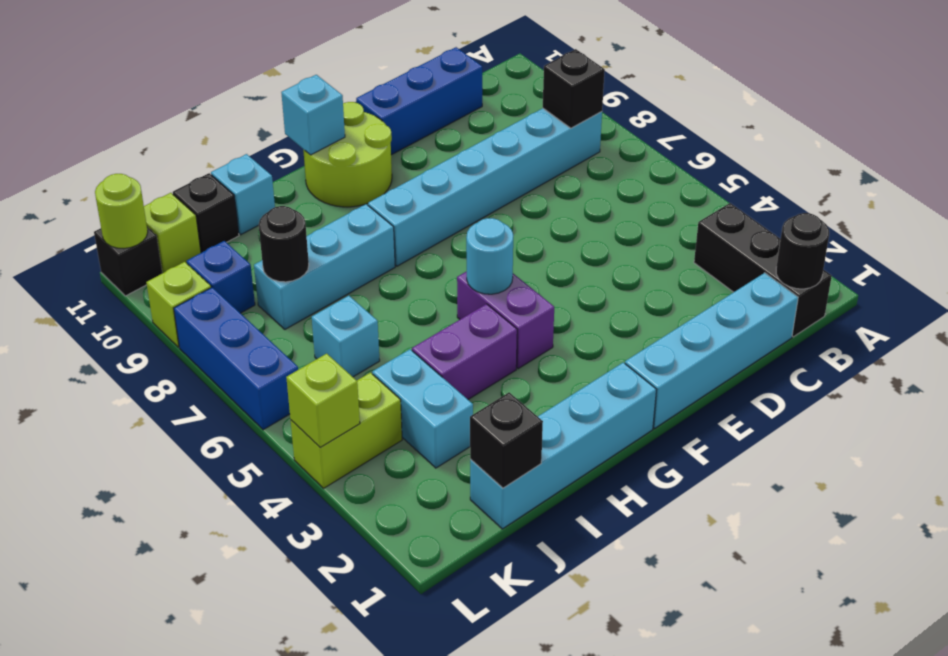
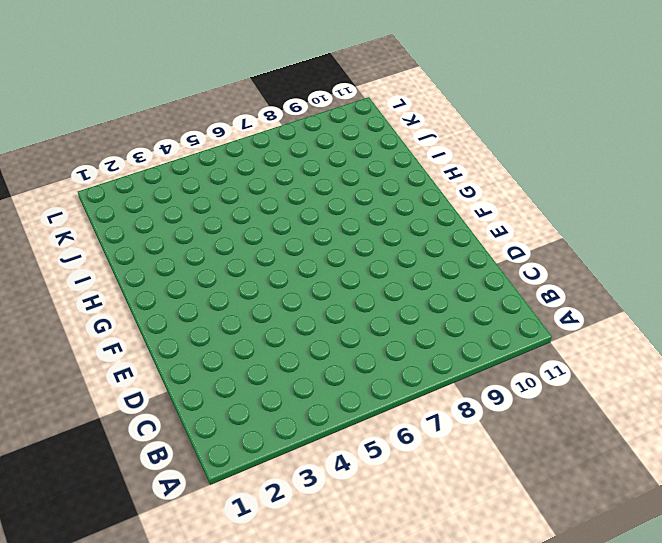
none -> black brick B1:B3 level 1
none -> cyan brick B8:G8 level 1
none -> cyan brick C1:F1 level 1

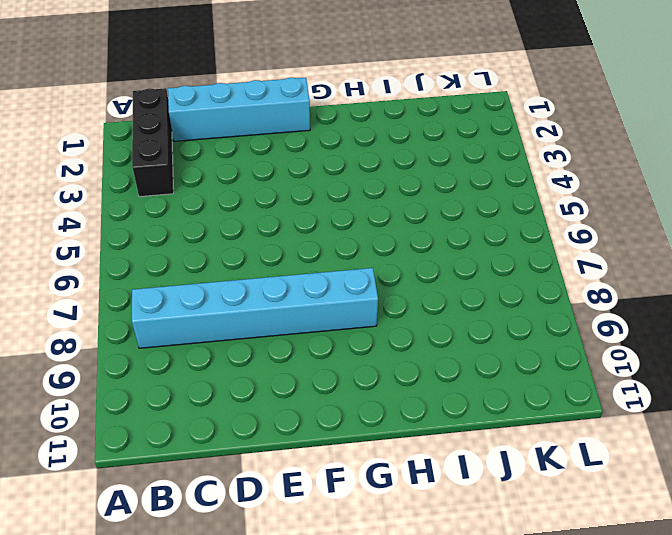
none -> blue brick C11:E11 level 1
none -> lime round brick F10:G11 level 1
none -> cyan brick G1:J1 level 1

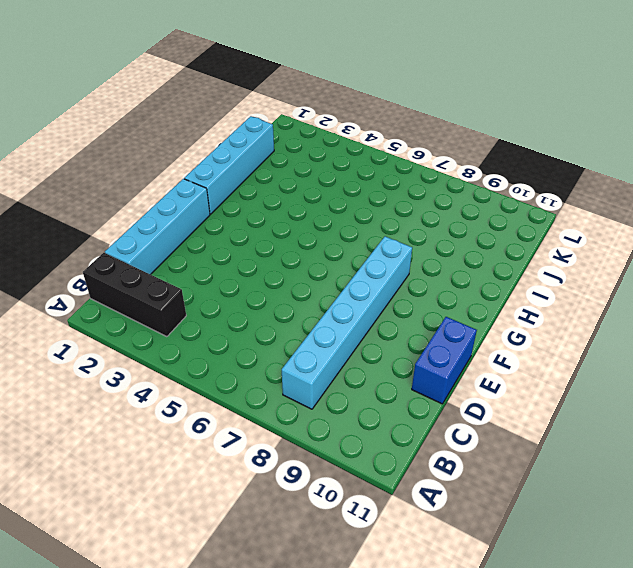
blue brick D11:E11 level 1 -> blue brick C11:E11 level 1
none -> lime round brick F10:G11 level 1
none -> purple brick G4:G5 level 1
none -> purple brick H4:I4 level 1

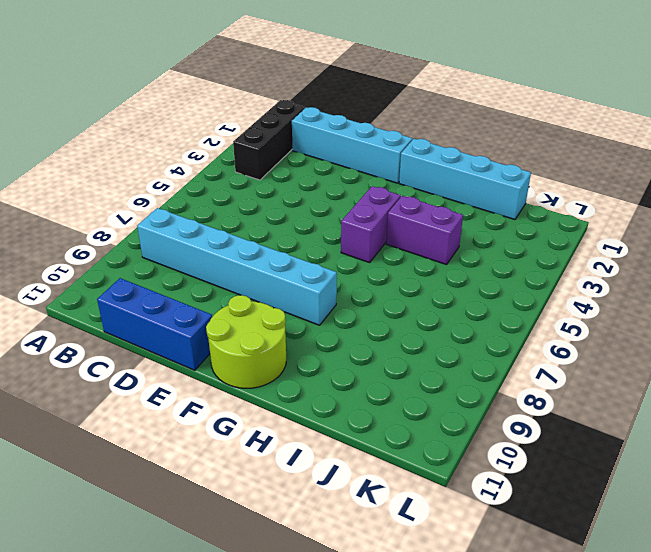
none -> cyan brick H8:J8 level 1
none -> cyan brick I11 level 1
none -> cyan brick J3:J4 level 1

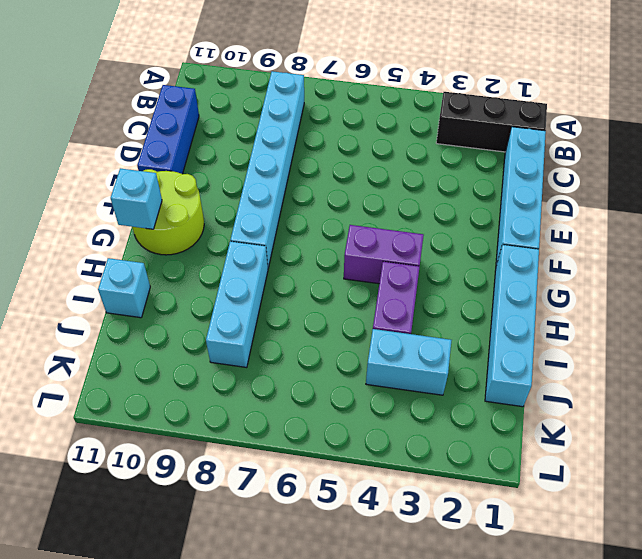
none -> cyan brick J6 level 1
none -> black brick J11 level 1
none -> lime brick K4:L4 level 1

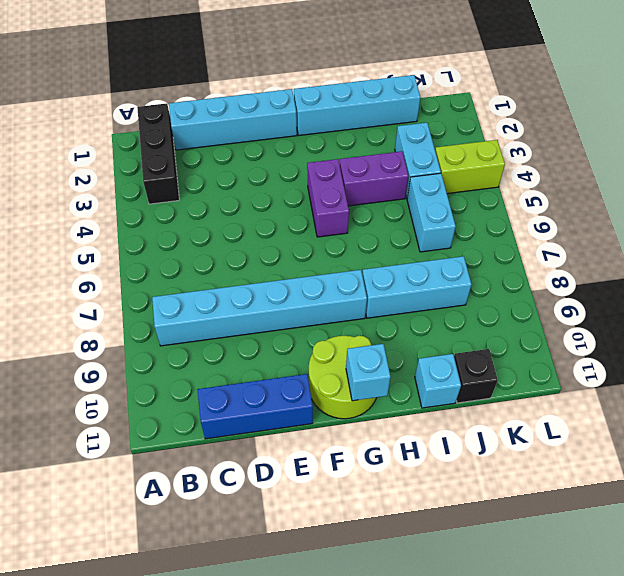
cyan brick J5:J6 level 1 -> cyan brick J6 level 1
none -> blue brick K9 level 1
none -> lime brick K11 level 1
none -> blue brick L6:L8 level 1

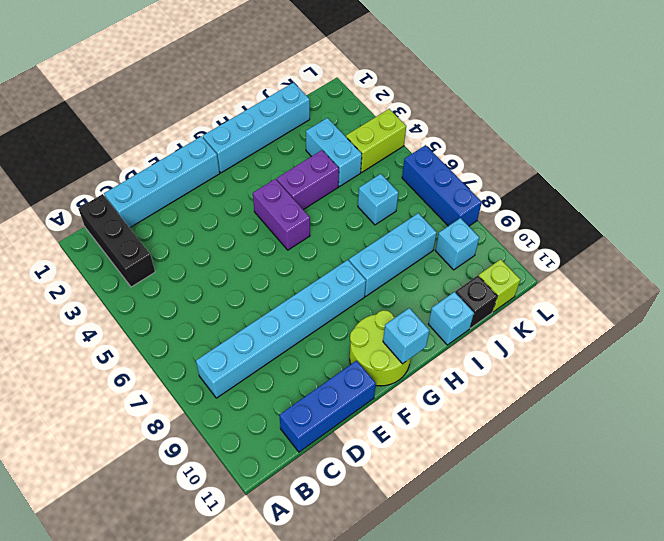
cyan brick K9 level 1 -> blue brick K9 level 1
none -> lime brick L9 level 1
none -> black brick L11 level 1
none -> black round brick B1 level 2

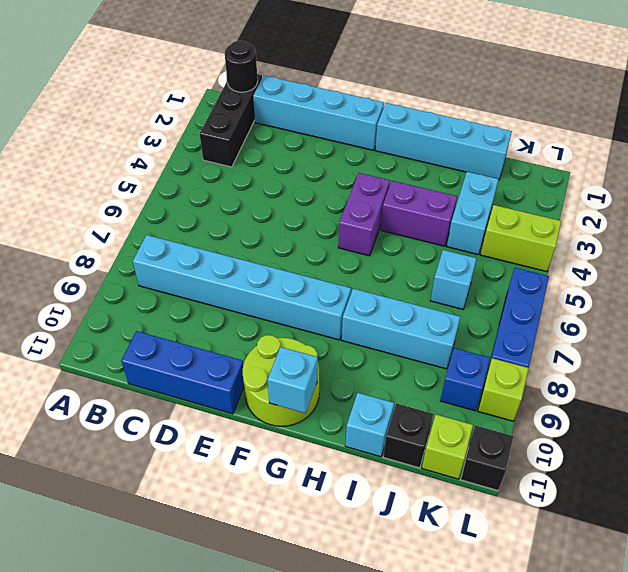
none -> black brick B8 level 2
none -> cyan round brick G5 level 2
none -> black brick J1 level 2

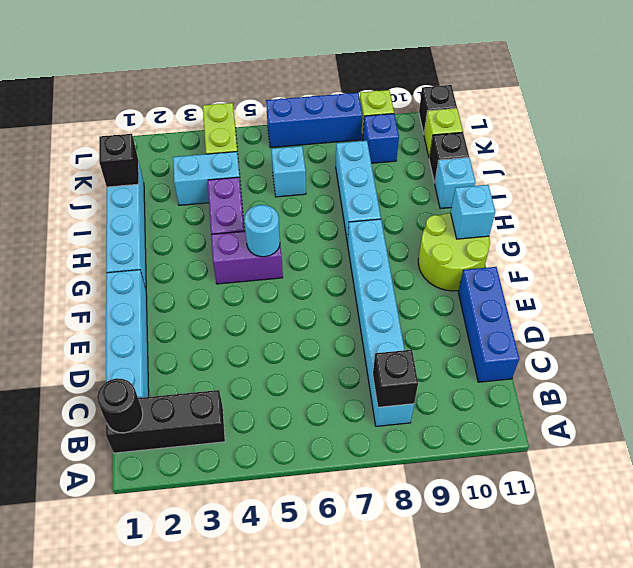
none -> black round brick J8 level 2
none -> lime brick L4 level 2
none -> lime round brick L11 level 2

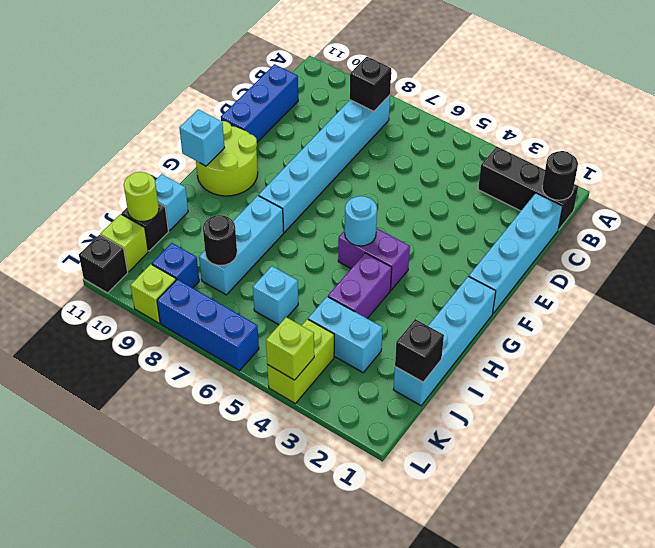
lime round brick J11 level 2 -> lime round brick L11 level 2

